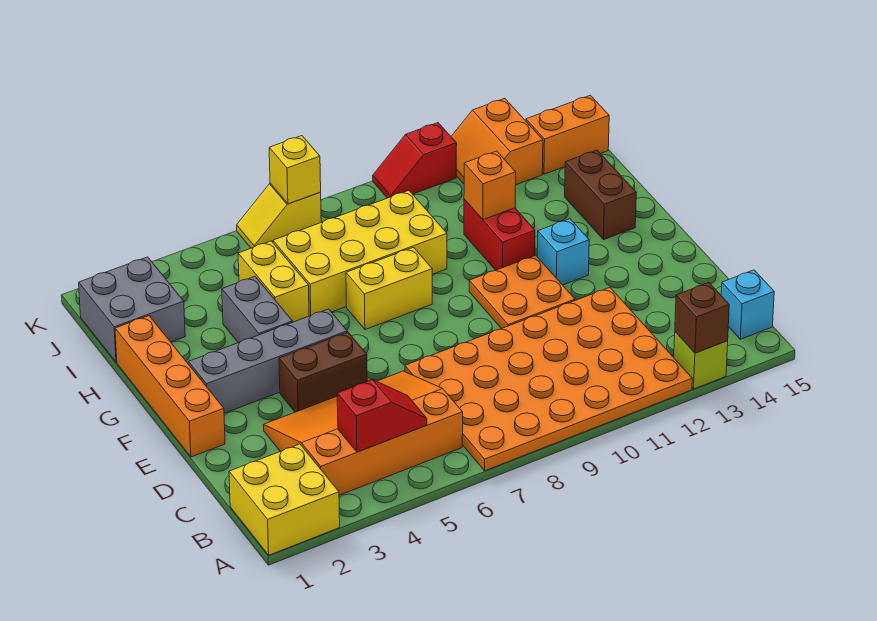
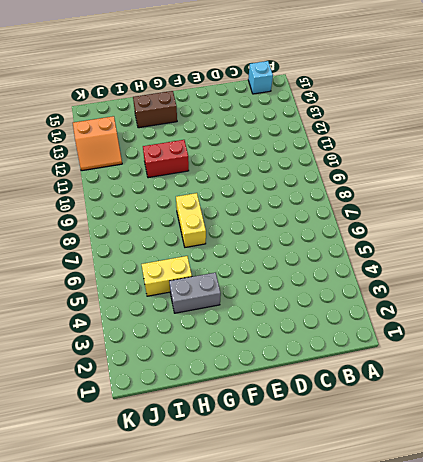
none -> yellow brick A1:B2 level 1
none -> orange plate A7:D12 level 1
none -> lime brick A13 level 1

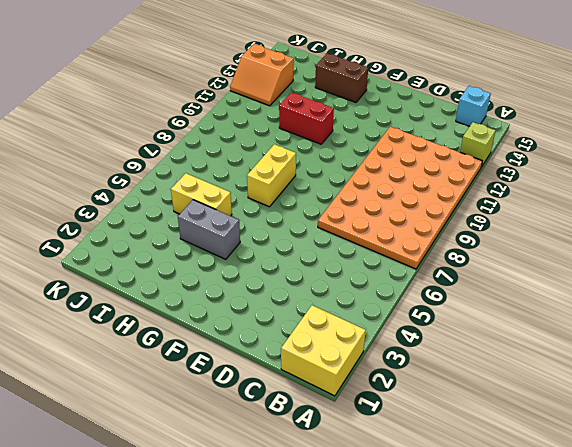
none -> orange slope B3:D6 level 1 top B
none -> orange brick E1:H1 level 1
none -> brown brick E4:E5 level 1

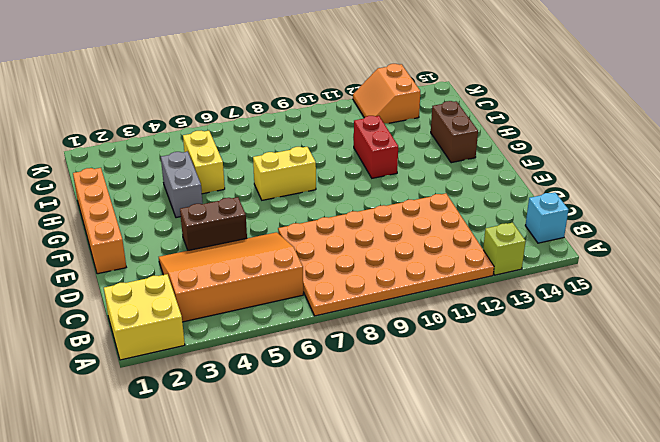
none -> orange plate E10:F11 level 1
none -> grey brick F2:F5 level 1
none -> cyan brick F12 level 1

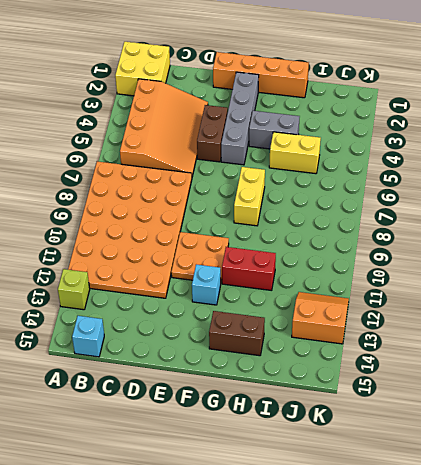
none -> yellow brick H6:I9 level 1
none -> grey brick I1:J2 level 1
none -> orange brick J14:J15 level 1

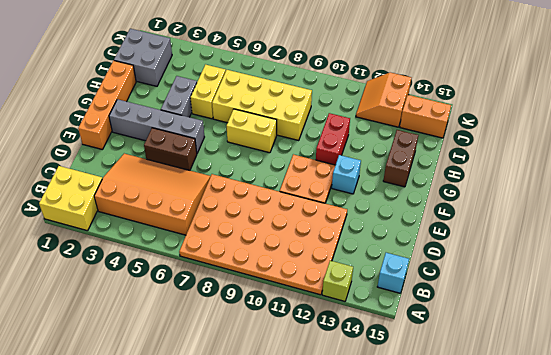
none -> yellow slope K6:K7 level 1 top 7
none -> red slope K10:K11 level 1 top 11
none -> brown brick A13 level 2

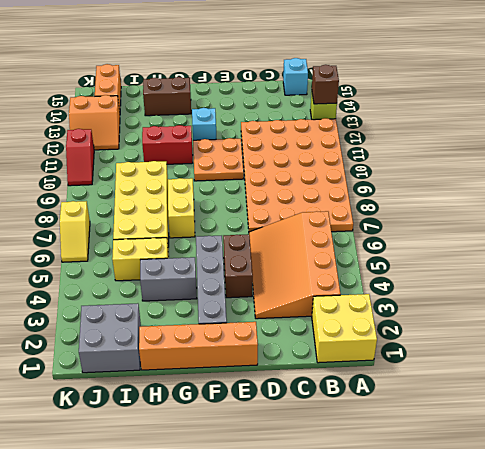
none -> red slope B4:B5 level 2 top 4
none -> orange brick H11 level 2
none -> yellow brick K7 level 2

